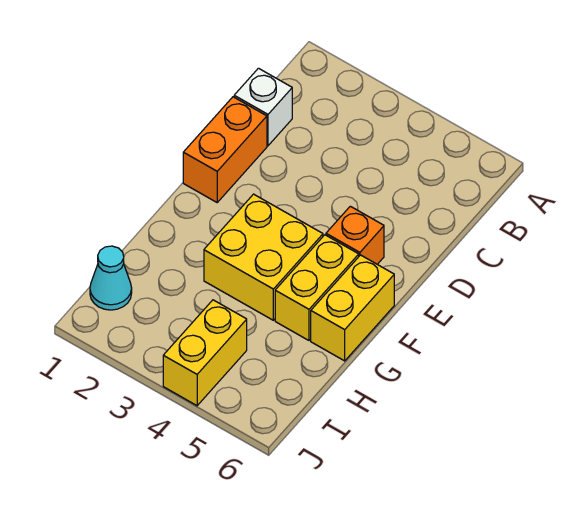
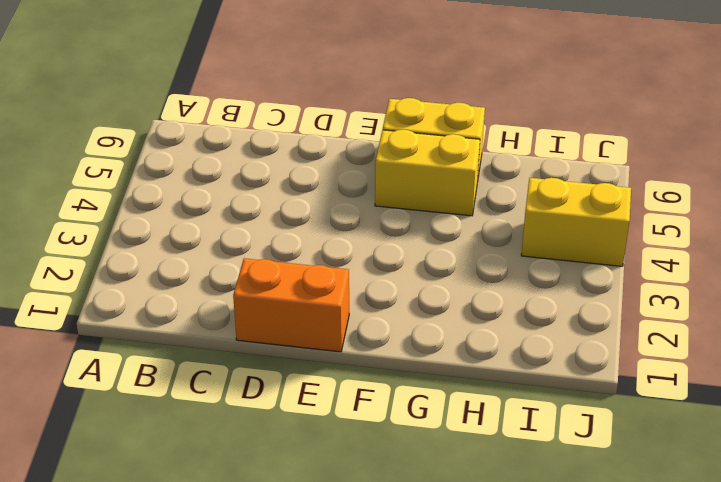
none -> white brick C1 level 1
none -> orange brick E5 level 1

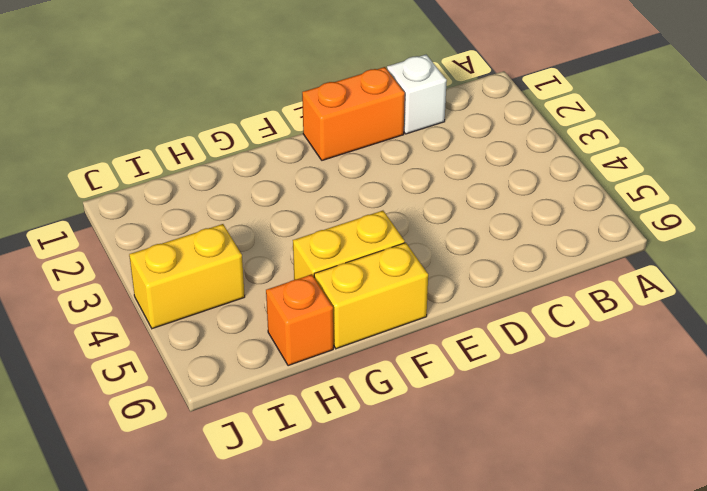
orange brick H6 level 1 -> orange brick E5 level 1
none -> yellow brick F3:G4 level 1
none -> cyan cone I1 level 1

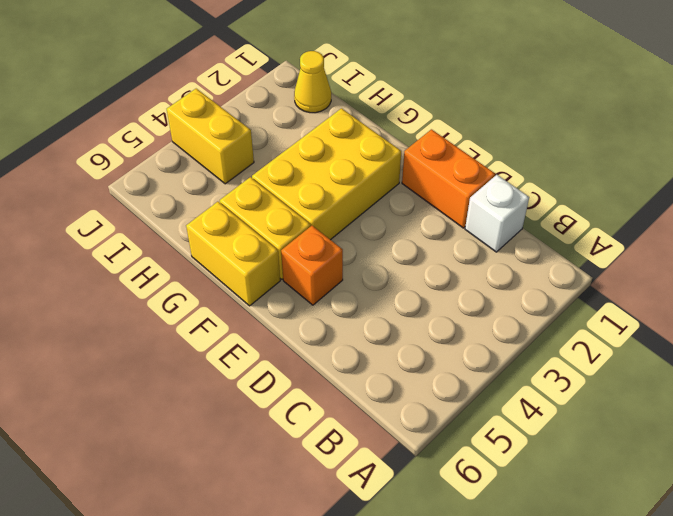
yellow brick F2:G4 level 1 -> yellow brick F3:G4 level 1
yellow cone I1 level 1 -> cyan cone I1 level 1

